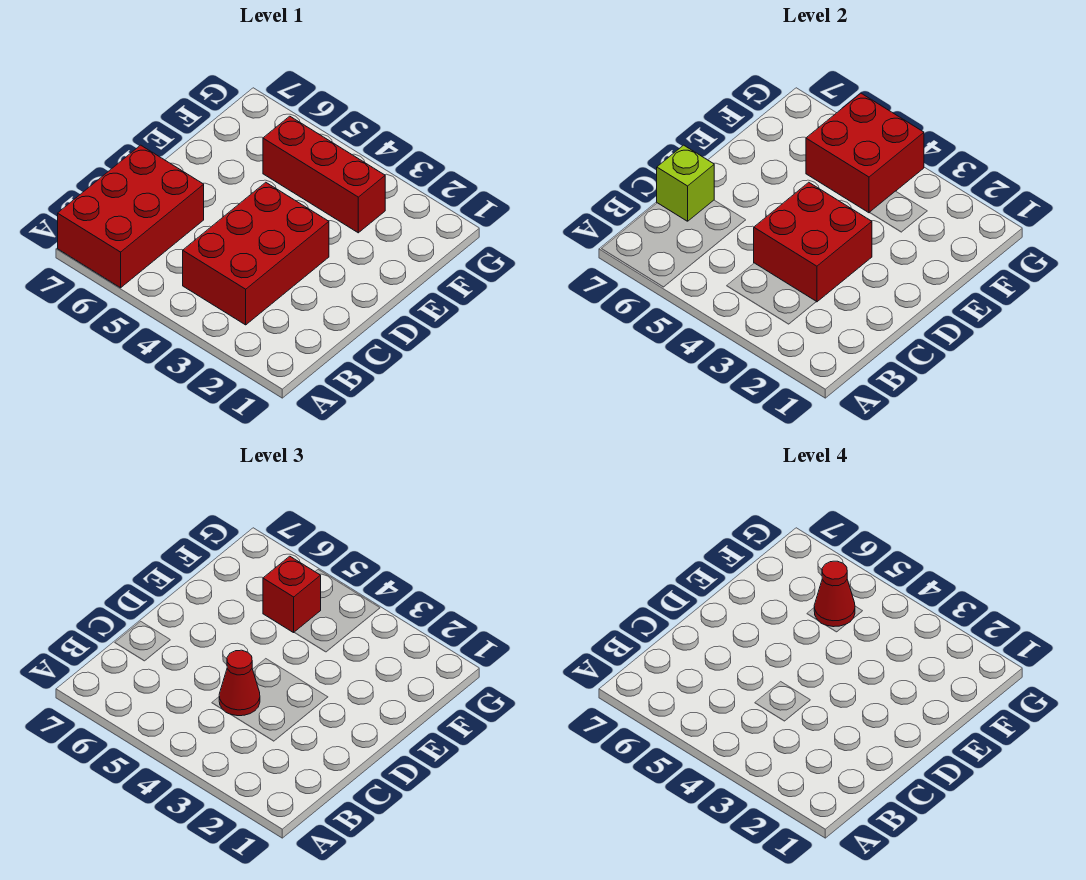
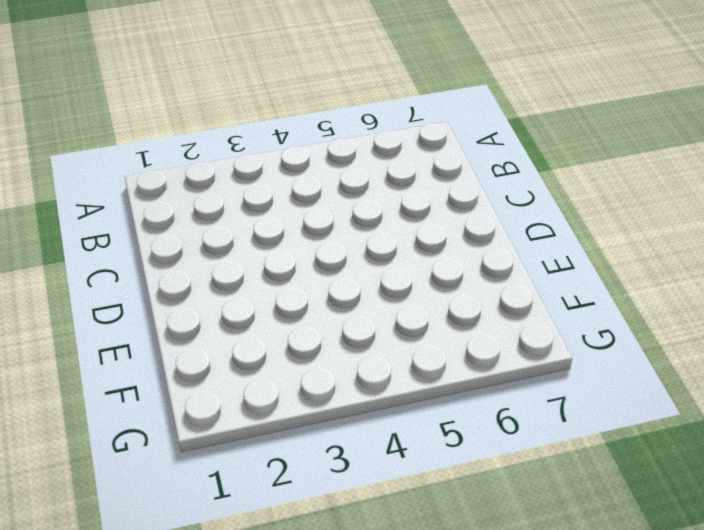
none -> red brick A6:C7 level 1
none -> red brick B3:D4 level 1

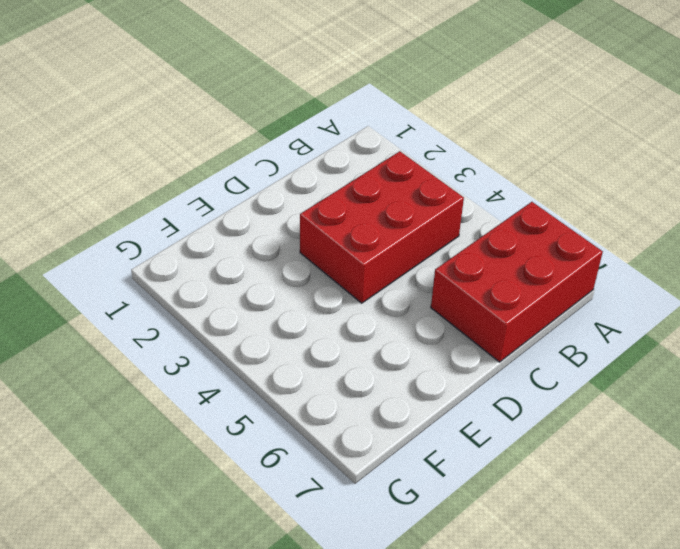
none -> red brick F3:F5 level 1
none -> red brick C3:D4 level 2

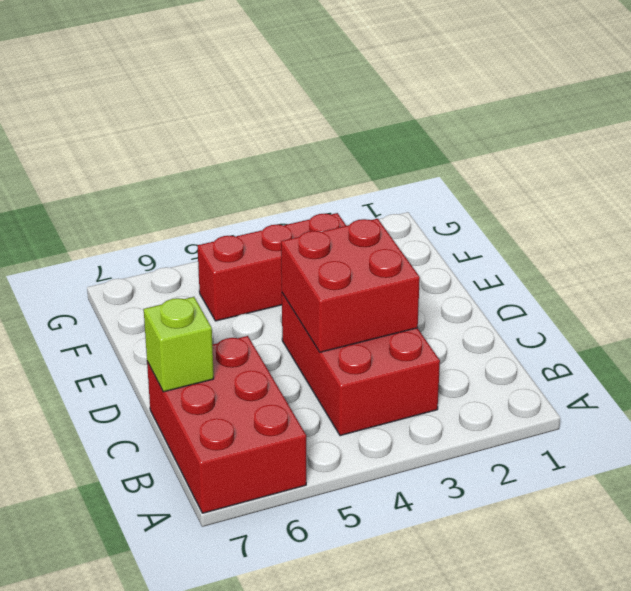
none -> red brick F4:G5 level 2
none -> red cone C4 level 3

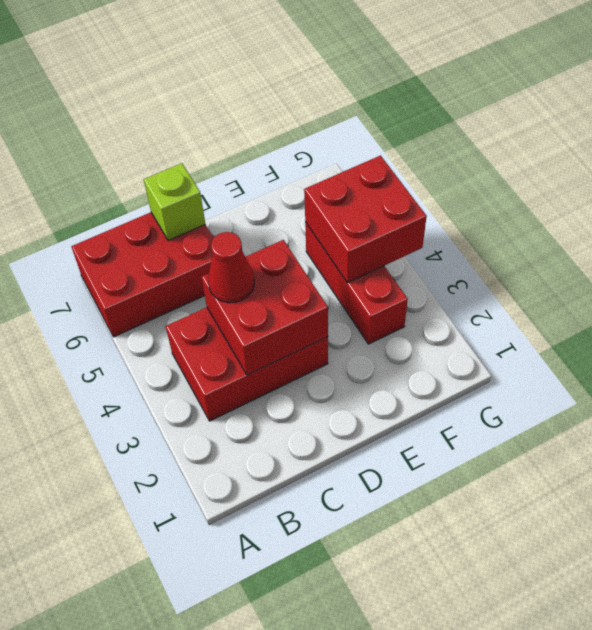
none -> red brick F5 level 3
none -> red cone F5 level 4

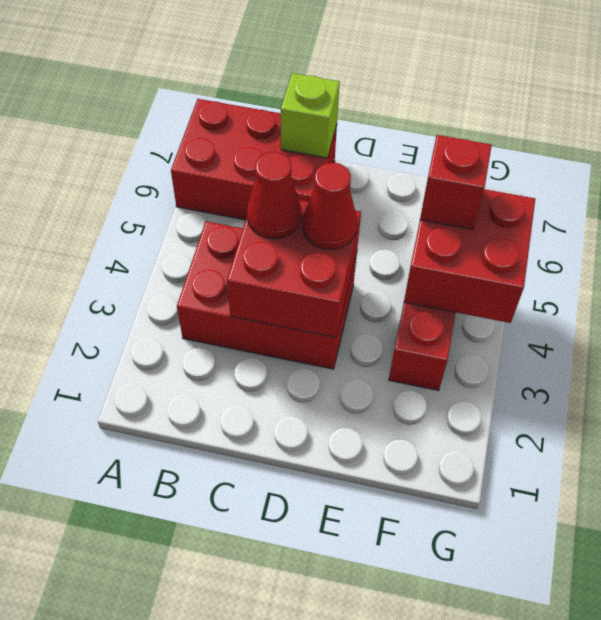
red cone D4 level 3 -> red cone F5 level 4

